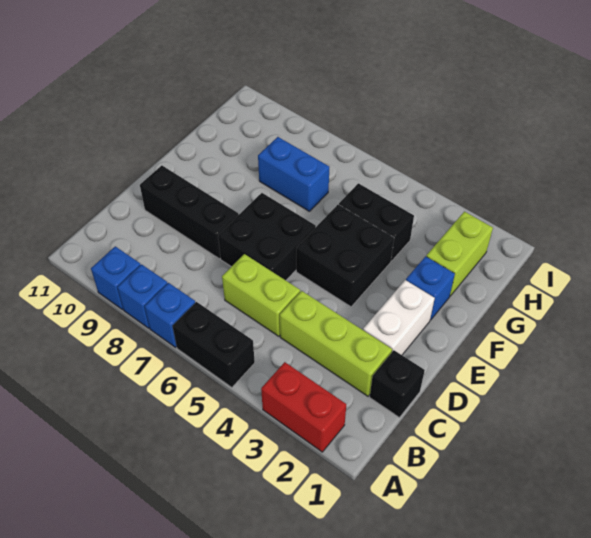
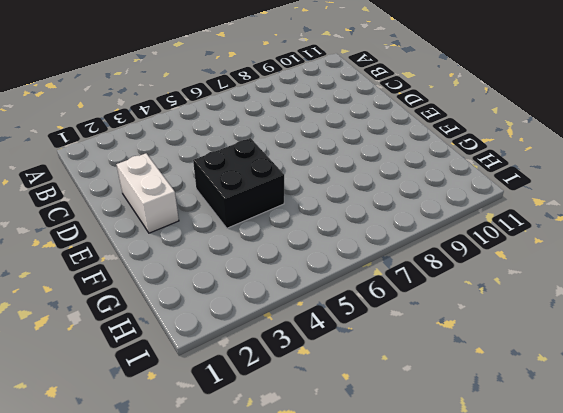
none -> red brick A2:A3 level 1
none -> black brick A5:A6 level 1
none -> blue brick A7 level 1

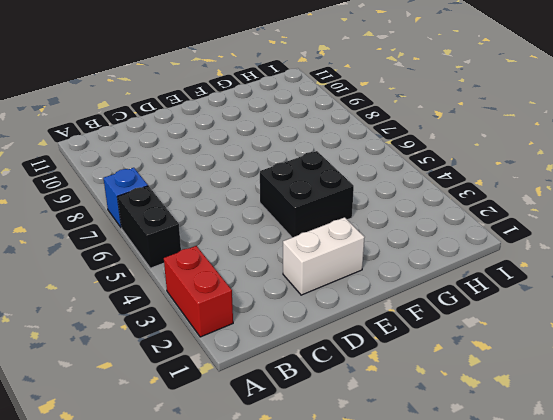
none -> blue brick A8 level 1
none -> blue brick A9 level 1
none -> black brick C1 level 1

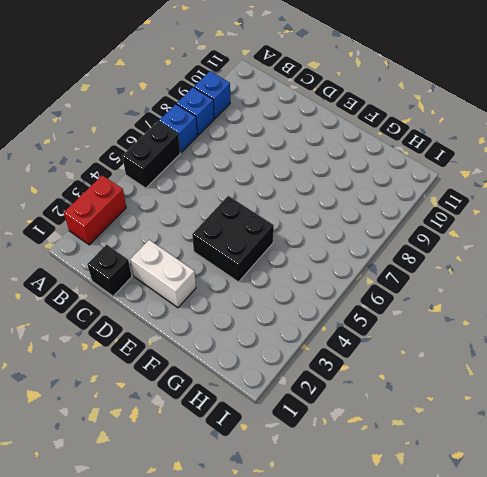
none -> lime brick C2:C4 level 1
none -> lime brick C5:C6 level 1
none -> black brick D6:E7 level 1

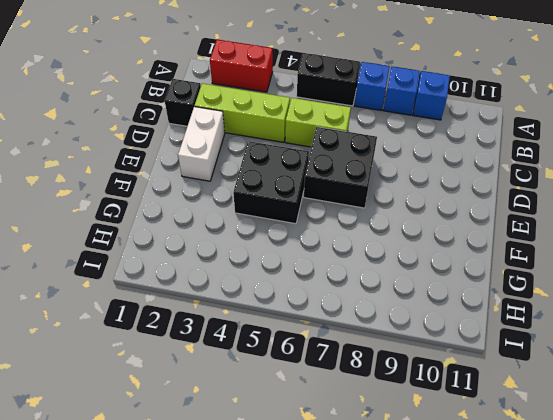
none -> black brick D8:D10 level 1
none -> blue brick F2 level 1
none -> lime brick G2:H2 level 1

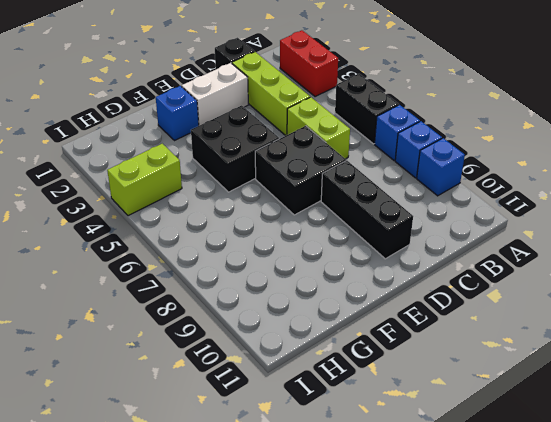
lime brick H4:I4 level 1 -> lime brick G2:H2 level 1
none -> black brick G4:G5 level 1
none -> blue brick G7:G8 level 1

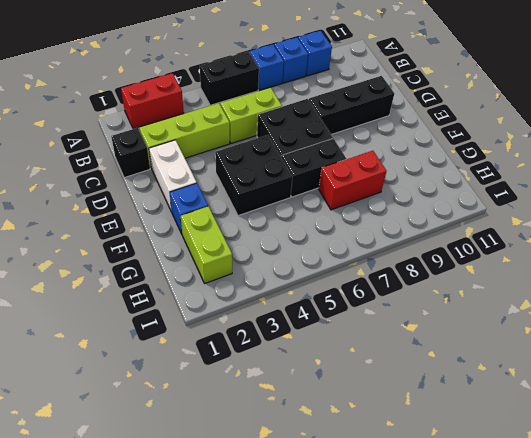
black brick F6:F7 level 1 -> black brick G4:G5 level 1
red brick G7:G8 level 1 -> blue brick G7:G8 level 1

